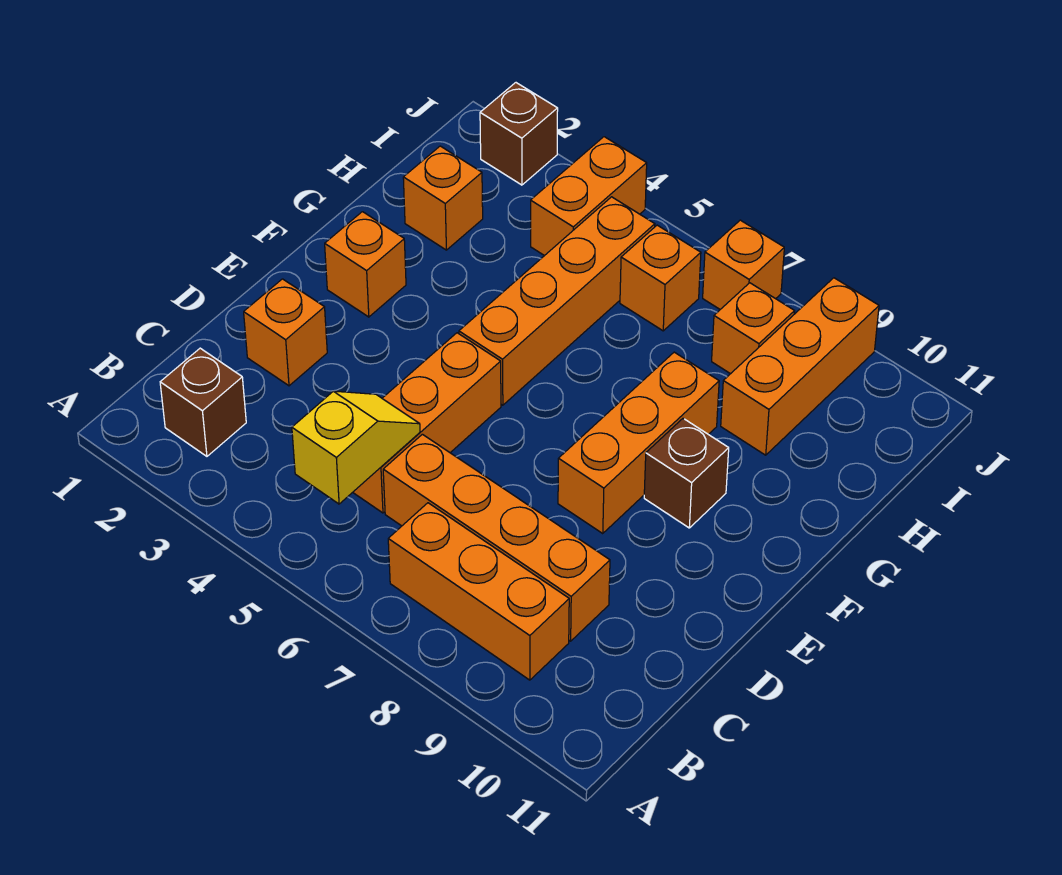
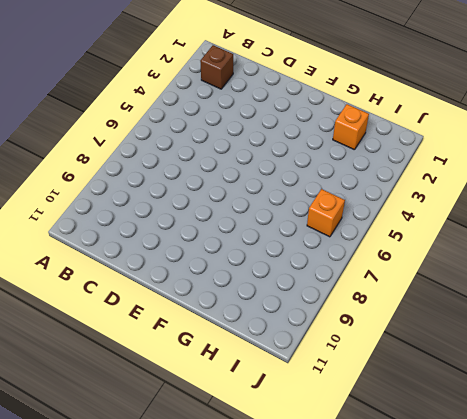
none -> orange brick B7:B9 level 1
none -> orange brick C5:E5 level 1
none -> orange brick C6:C9 level 1

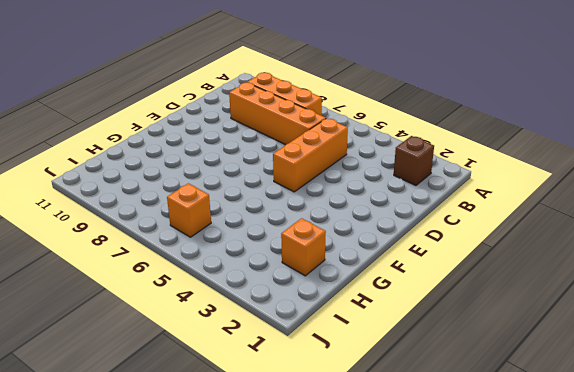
none -> orange brick D2 level 1
none -> orange brick E8:G8 level 1
none -> orange brick F2 level 1

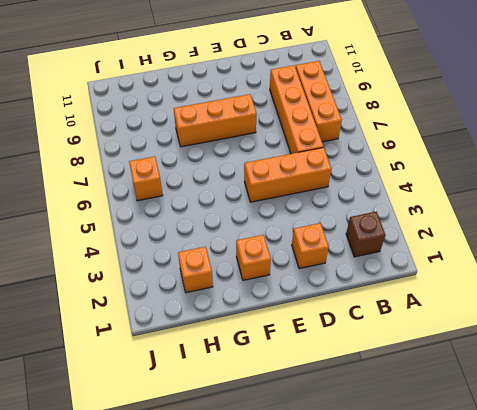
none -> orange brick F5:I5 level 1
none -> brown brick F9 level 1
none -> orange brick H9:J9 level 1

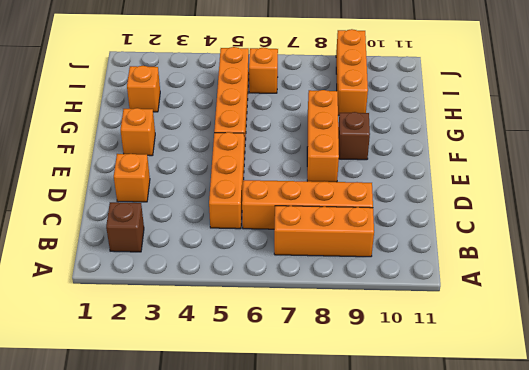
none -> orange brick I4:J4 level 1
none -> orange brick I8 level 1
none -> brown brick J2 level 1

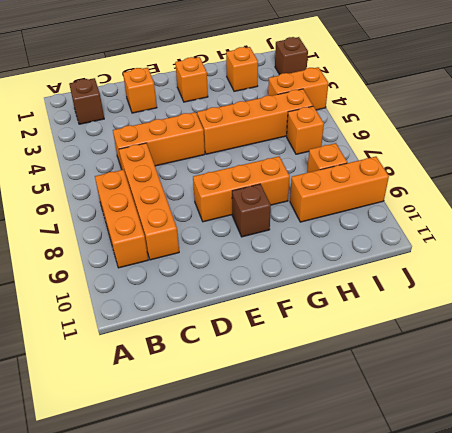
none -> orange brick J7 level 1
none -> yellow slope B5:C5 level 2 top B

